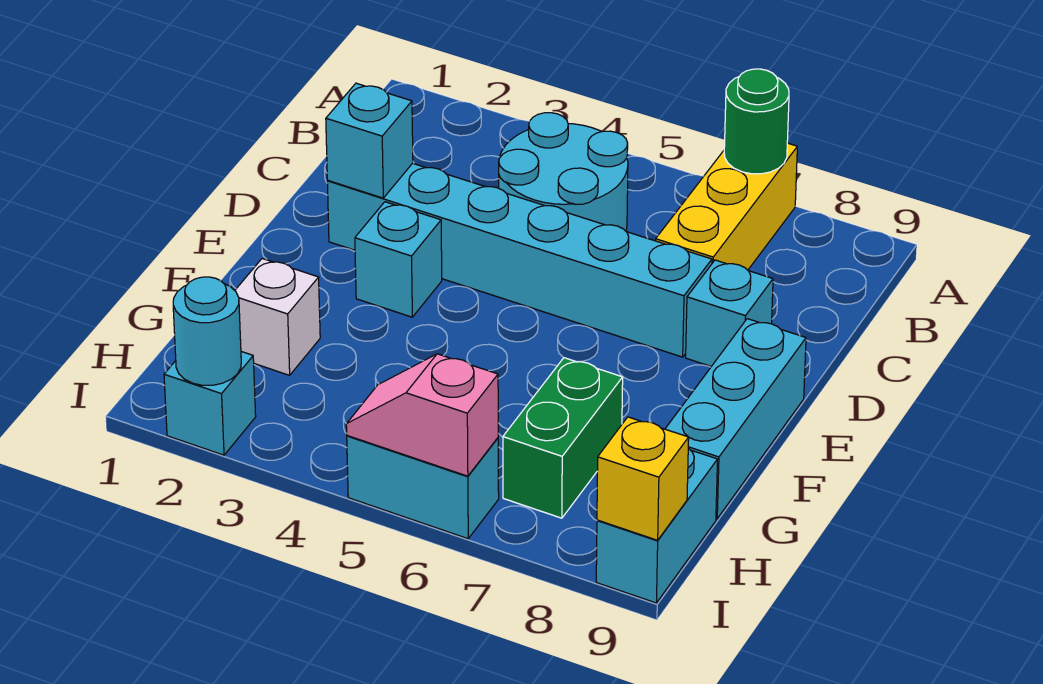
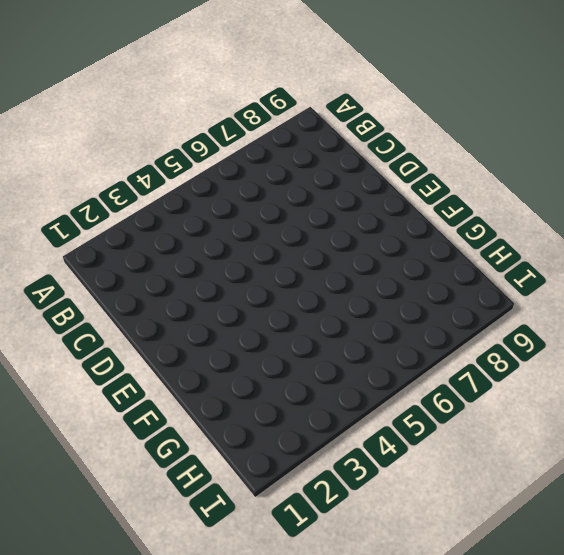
none -> yellow brick A7:C7 level 1
none -> cyan round brick B4:C5 level 1
none -> cyan brick D2:D7 level 1

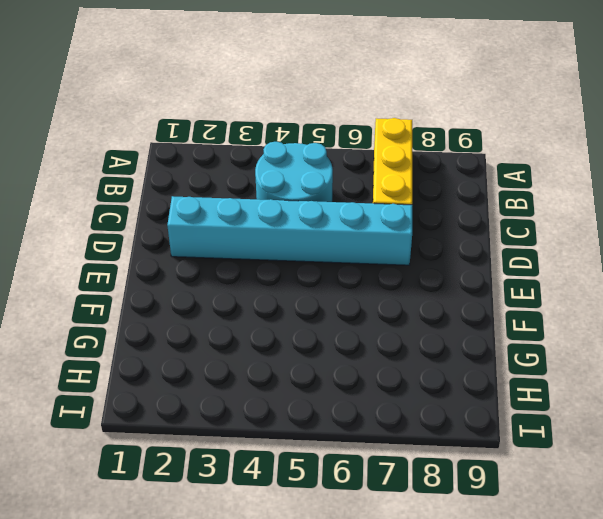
none -> cyan brick D8 level 1
none -> cyan brick E3 level 1
none -> cyan brick E9:G9 level 1

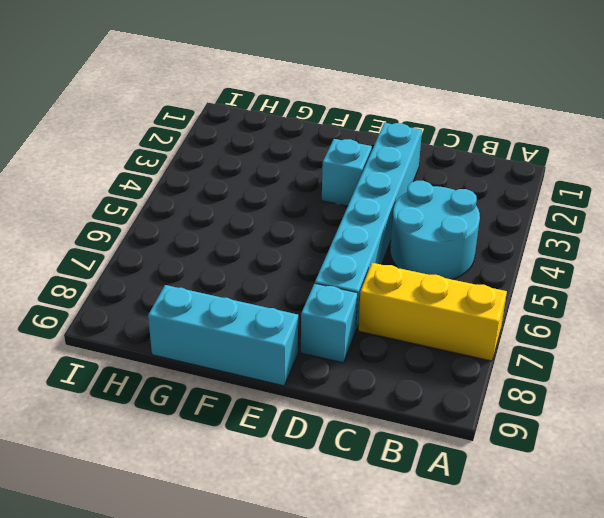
none -> white brick G2 level 1
none -> green brick G7:H7 level 1
none -> cyan brick H9:I9 level 1

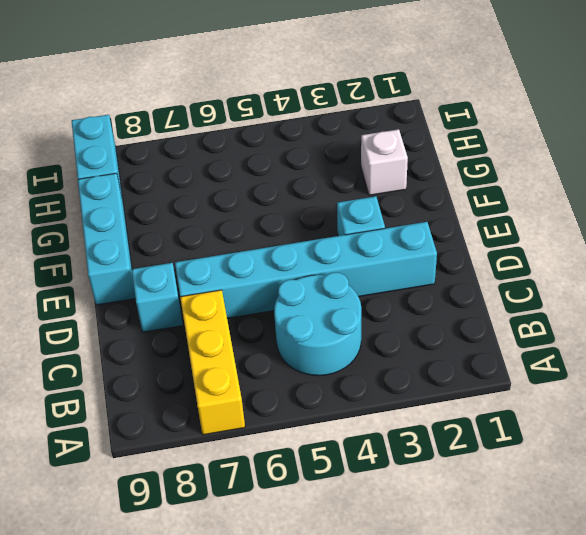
none -> green brick G7:H7 level 1
none -> cyan brick I2 level 1
none -> cyan brick I5:I6 level 1

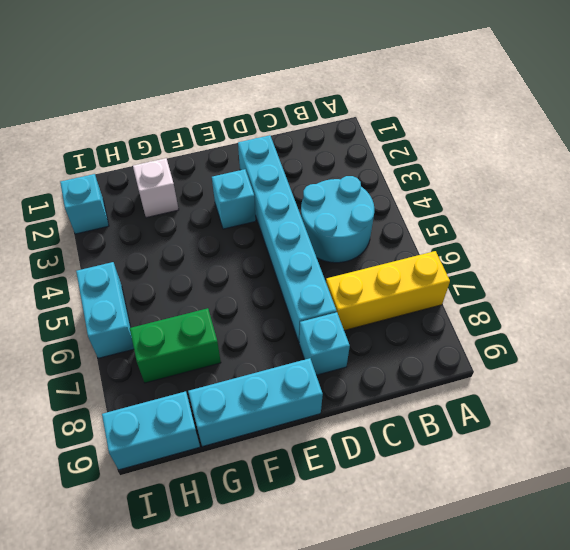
none -> green round brick A7 level 2
none -> cyan brick D2 level 2
none -> cyan round brick I2 level 2

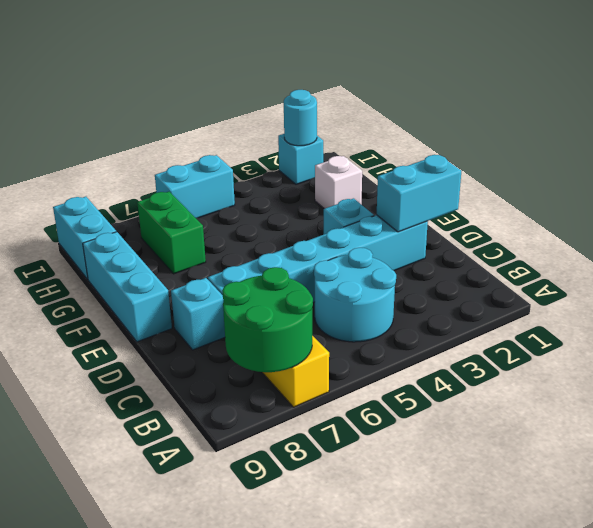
green round brick A7:B8 level 2 -> green round brick A7 level 2
cyan brick D1:D2 level 2 -> cyan brick D2 level 2
none -> pink slope I5:I6 level 2 top 6
none -> yellow brick I9 level 2

